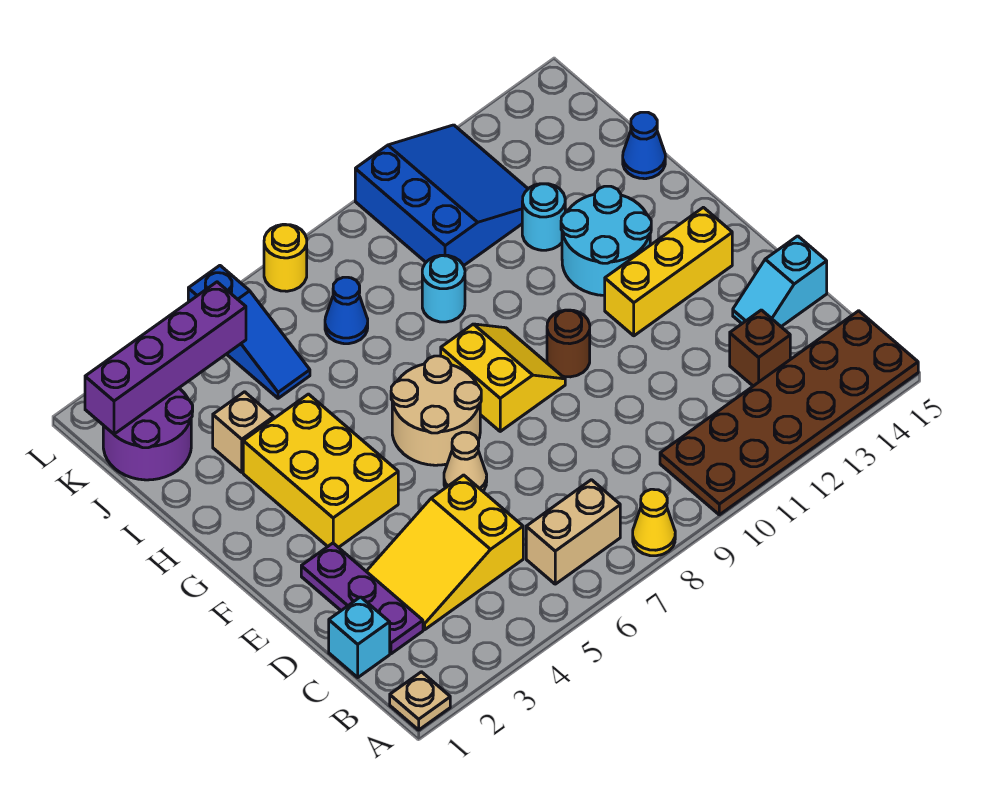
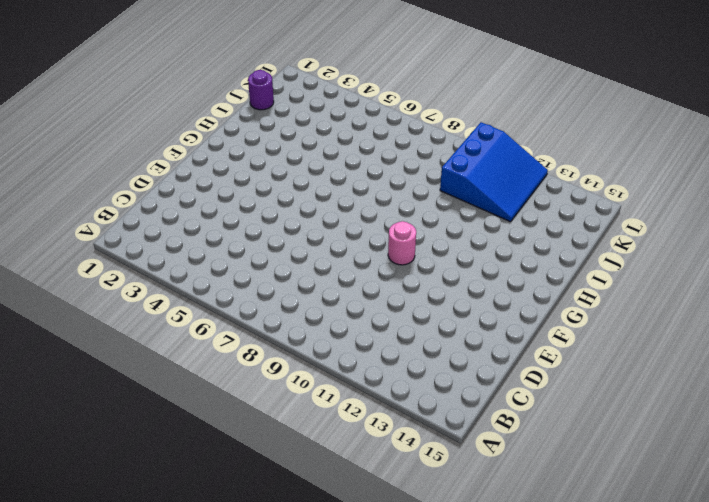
pink round brick F10 level 1 -> brown round brick F10 level 1
purple round brick J1 level 1 -> purple round brick J1:K2 level 1
none -> tan plate A1 level 1
none -> yellow cone A8 level 1
none -> brown plate A10:B15 level 1

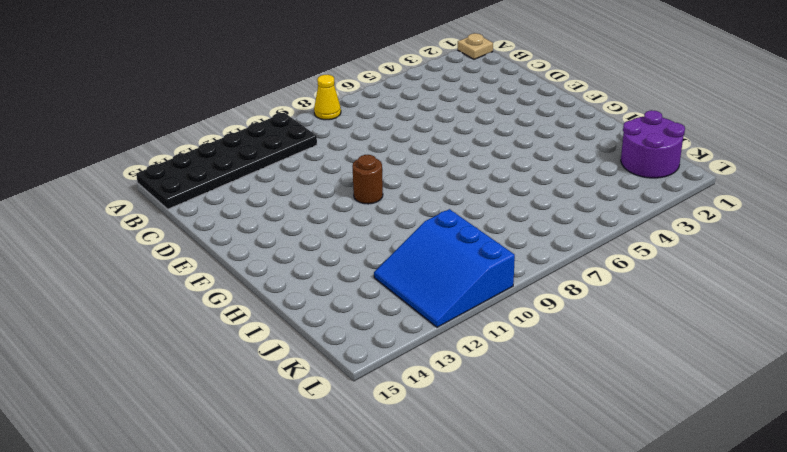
black plate A10:B15 level 1 -> brown plate A10:B15 level 1
none -> tan brick B6:B7 level 1
none -> cyan brick C1 level 1
none -> purple plate C2:E2 level 1

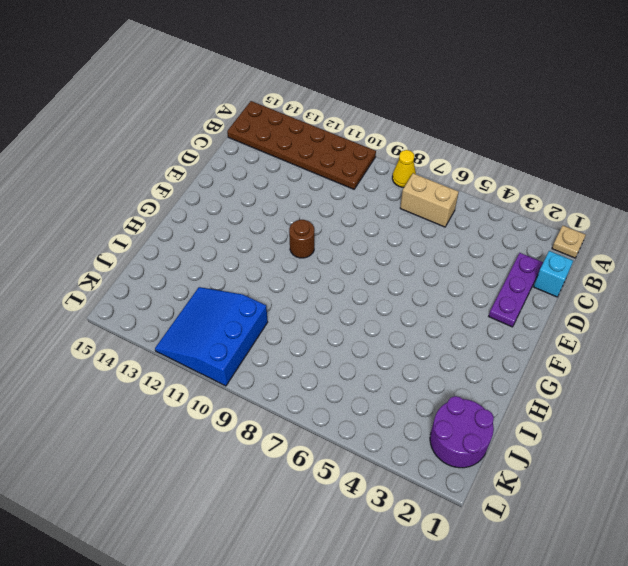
none -> yellow slope C3:D5 level 1 top 5
none -> brown brick C13 level 1
none -> cyan slope D14:D15 level 1 top 15

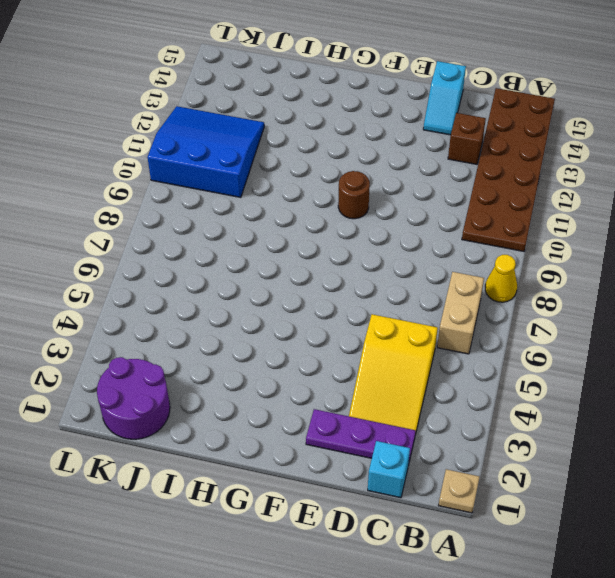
none -> tan cone E6 level 1
none -> yellow brick F3:H4 level 1
none -> tan round brick F6:G7 level 1

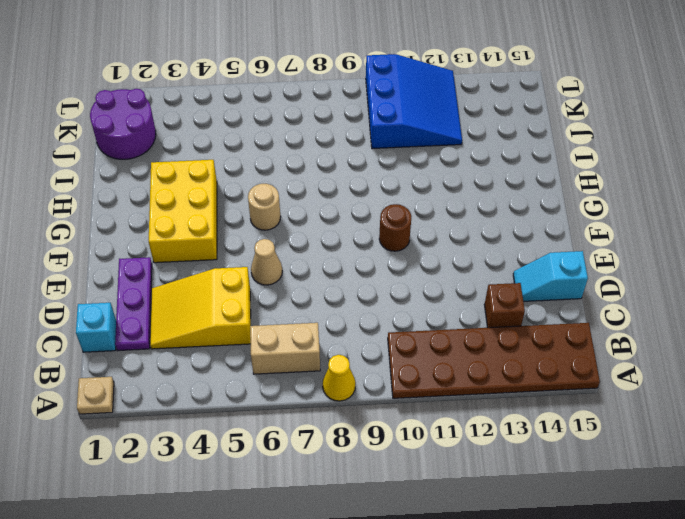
tan round brick G6 level 1 -> tan round brick F6:G7 level 1
none -> yellow slope F8:G9 level 1 top 8
none -> yellow brick F12:F14 level 1
none -> cyan round brick G12:H13 level 1

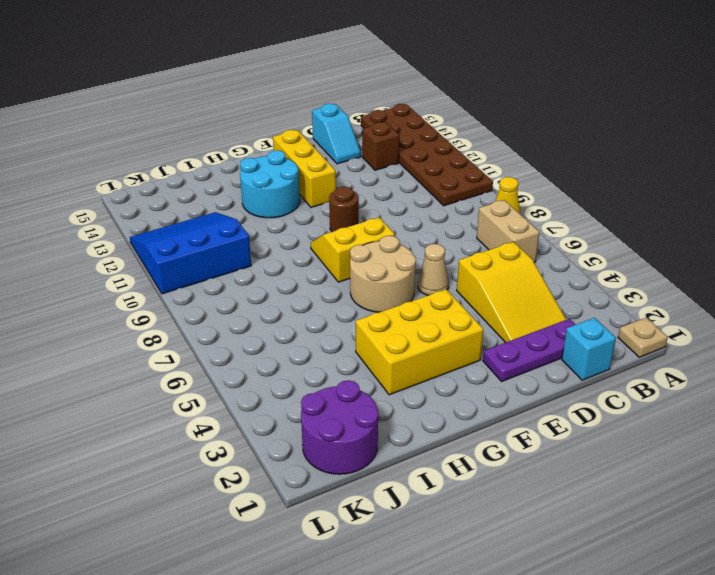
none -> tan brick I3 level 1
none -> cyan round brick I9 level 1
none -> cyan round brick I12 level 1

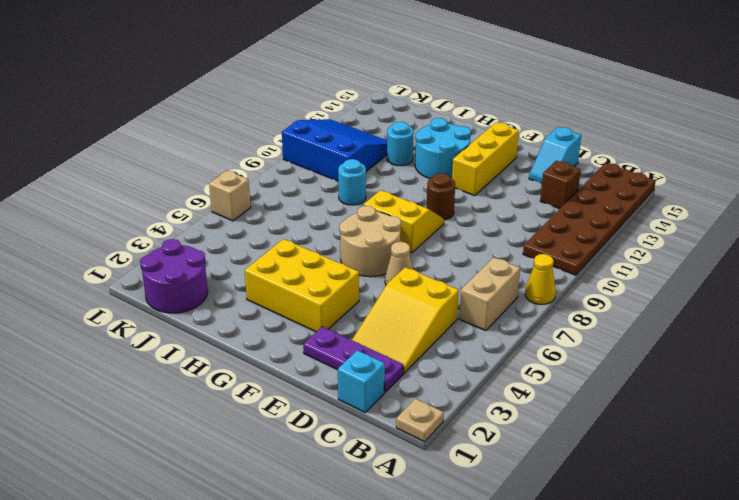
tan brick L6 level 1 -> tan brick I3 level 1
none -> blue cone I15 level 1
none -> blue slope J5:L5 level 1 top L
none -> blue cone J7 level 1

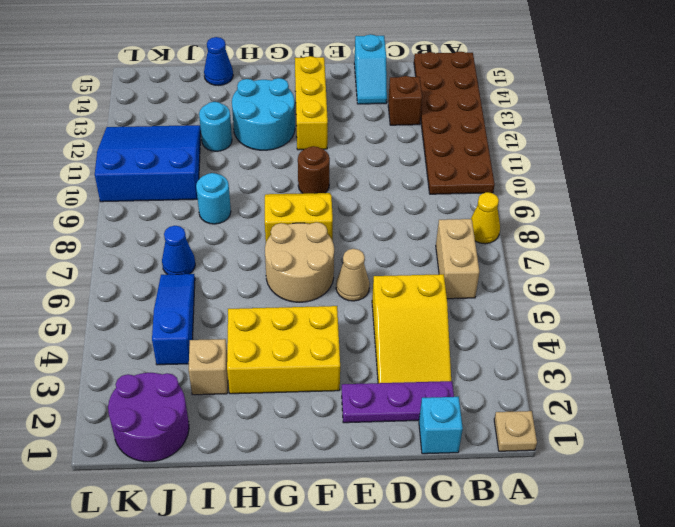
blue slope J4:J6 level 1 top 4 -> blue slope J5:L5 level 1 top L
none -> yellow round brick L7 level 1
none -> purple brick K1:K4 level 2

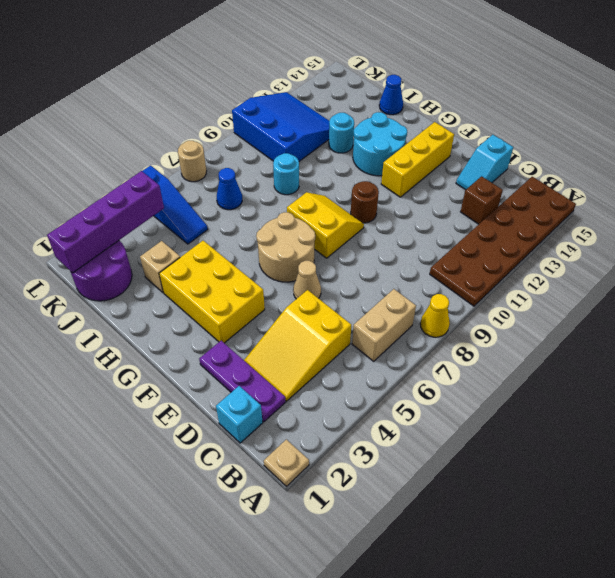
tan round brick L7 level 1 -> yellow round brick L7 level 1

